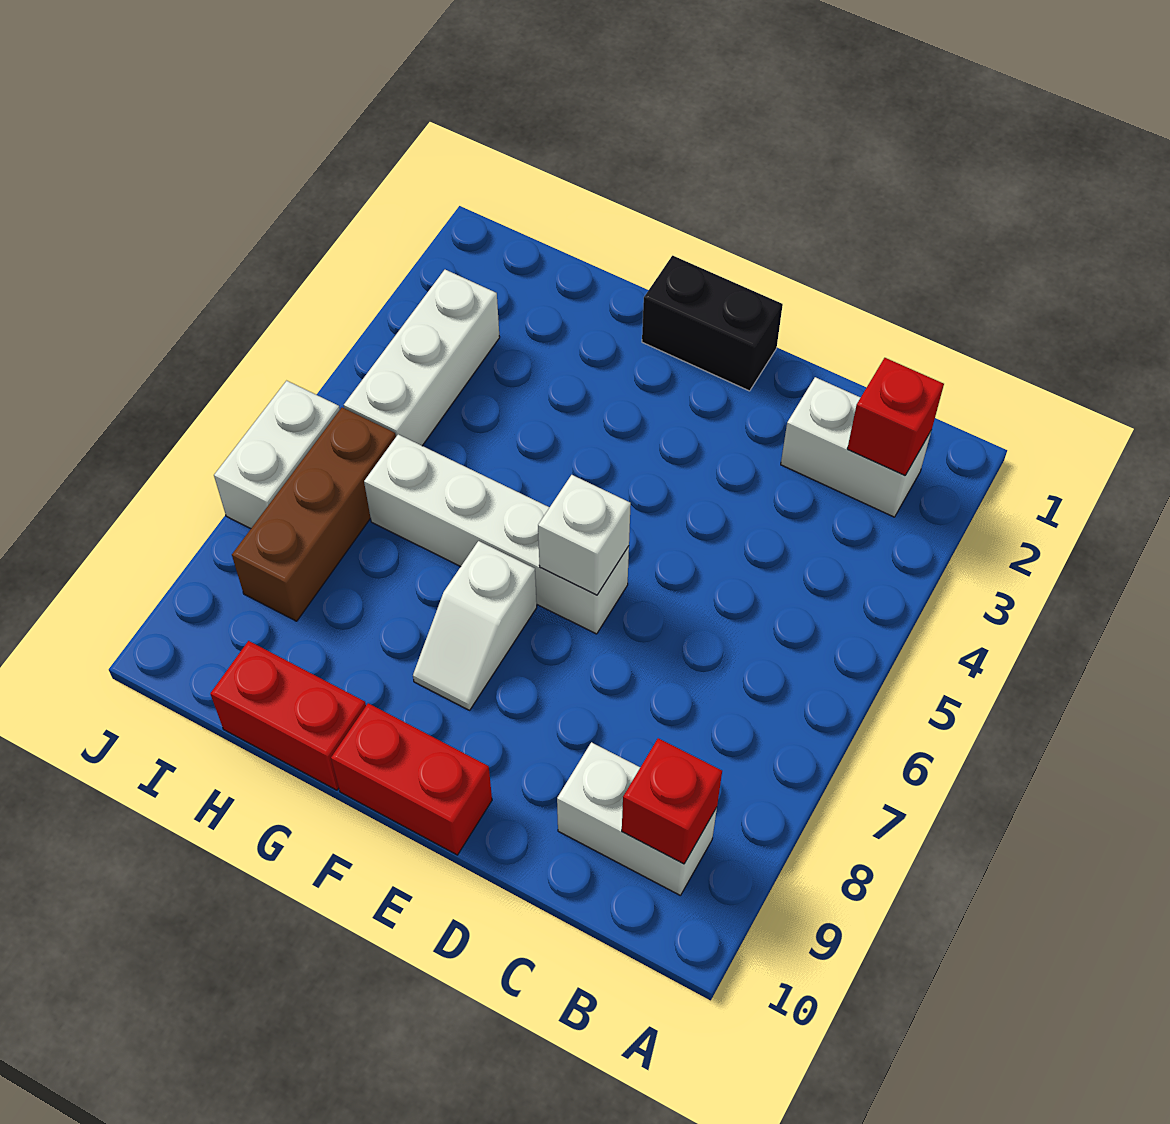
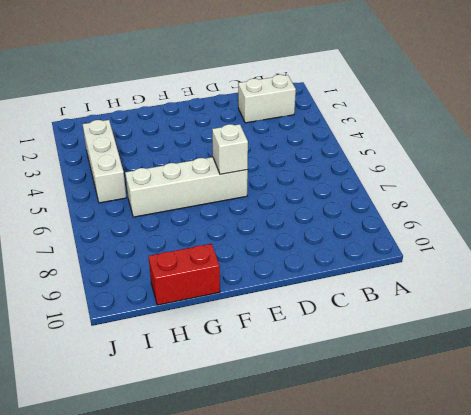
none -> white brick B9:C9 level 1
none -> black brick E1:F1 level 1
none -> red brick E10:F10 level 1

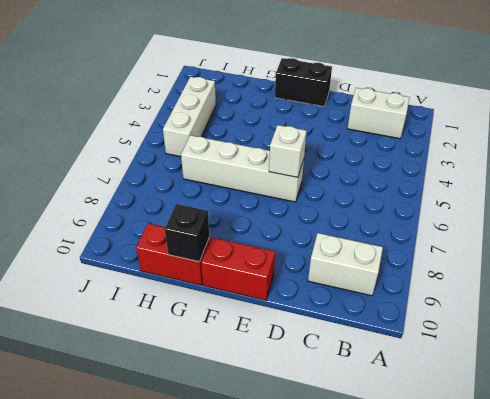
black brick G10 level 2 -> none
none -> white slope F7:F8 level 1 top 7
none -> brown brick I6:I8 level 1
none -> white brick J6:J7 level 1

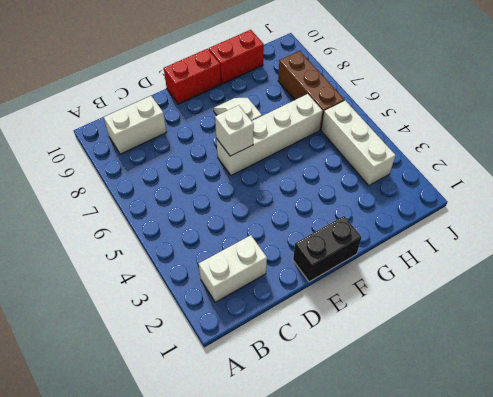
none -> white brick J6:J7 level 1
none -> red brick B2 level 2
none -> red brick B9 level 2

